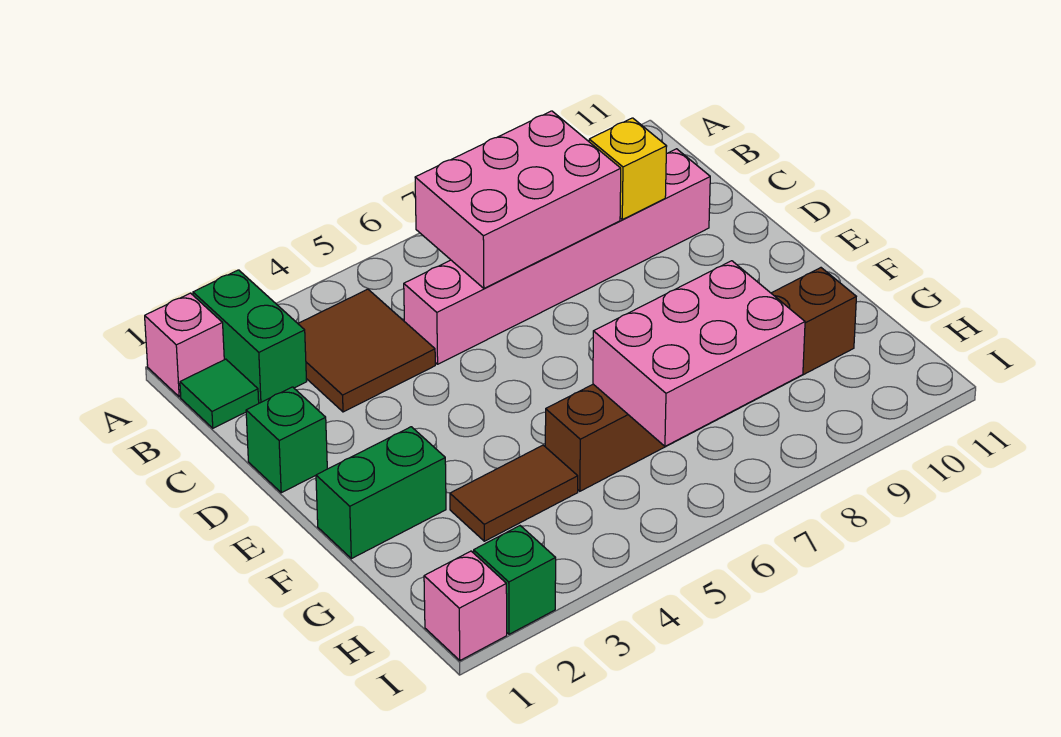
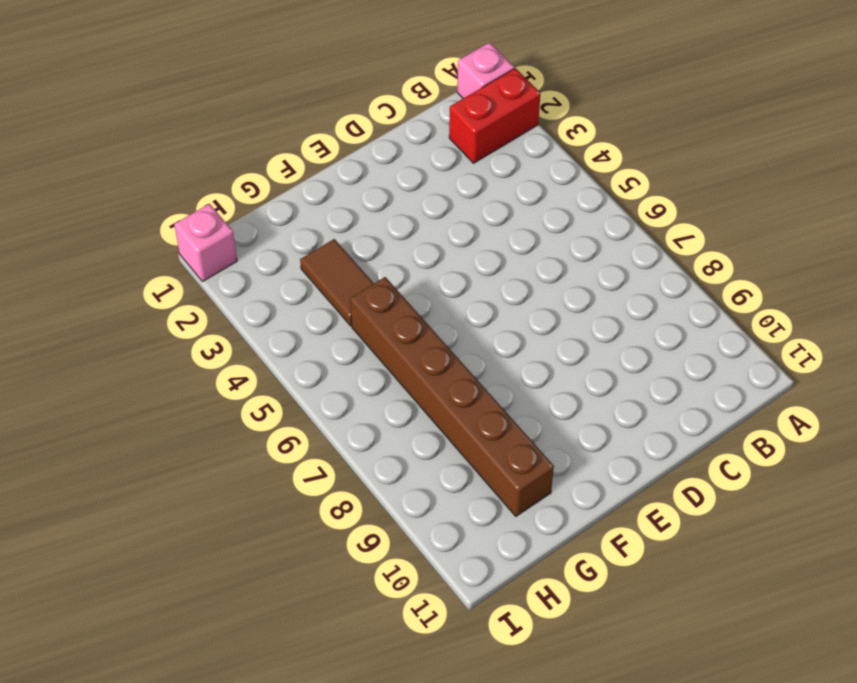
red brick A2:B2 level 1 -> green brick A2:B2 level 1
none -> green tile B1 level 1
none -> brown tile B3:C4 level 1
none -> pink brick C5:C10 level 1

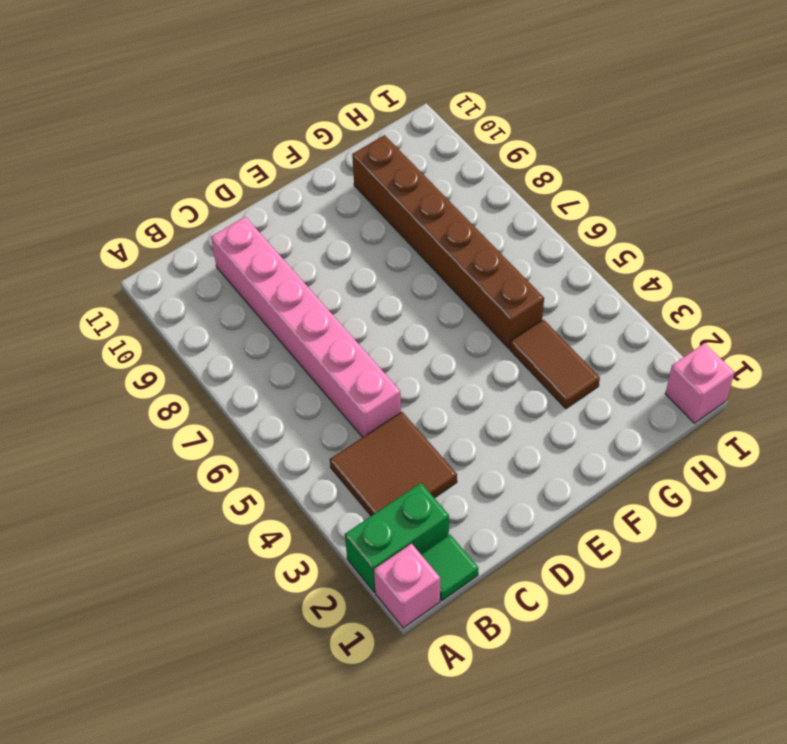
none -> green brick D1 level 1
none -> green brick F1:F2 level 1
none -> green brick I2 level 1

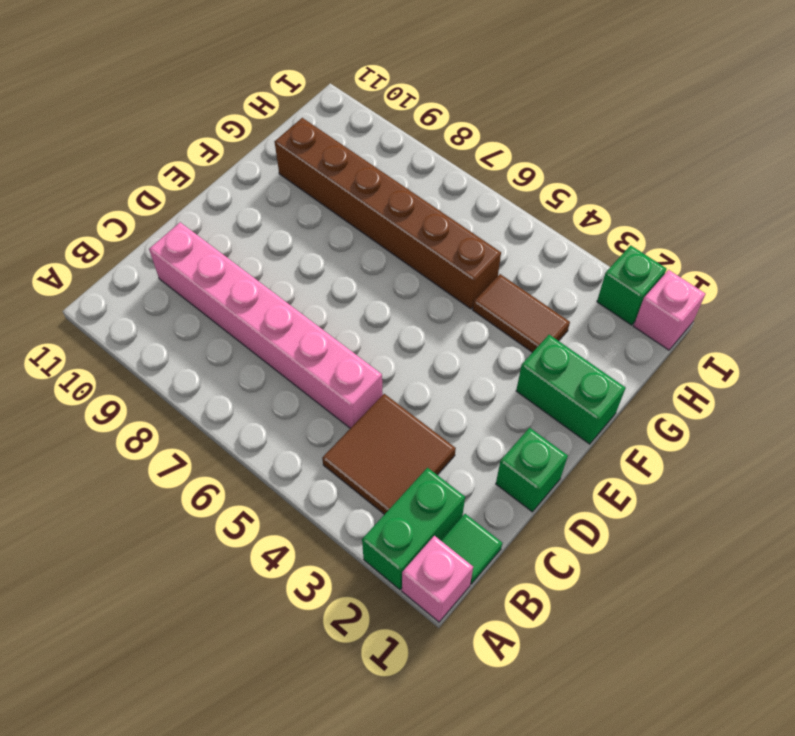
none -> pink brick B6:C8 level 2
none -> yellow brick C9 level 2
none -> pink brick G6:H8 level 2

